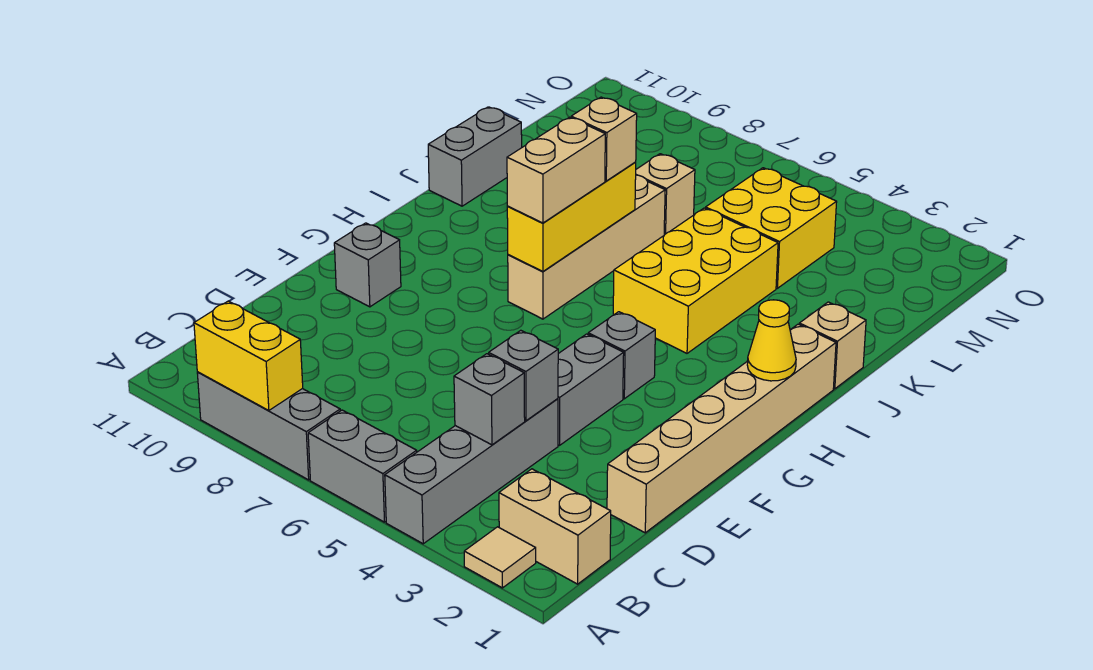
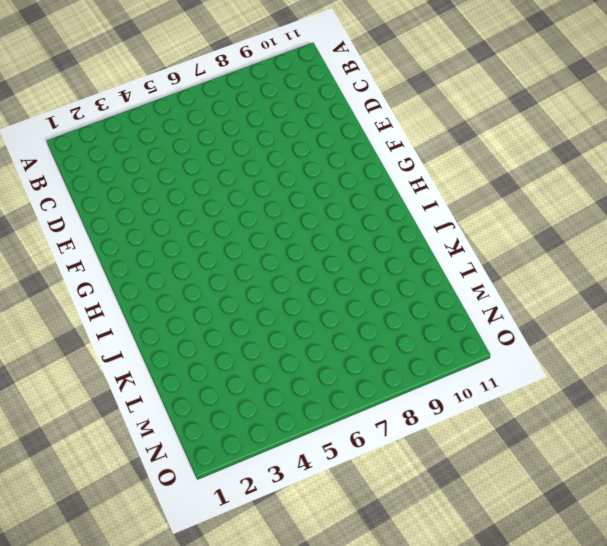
none -> tan tile A2 level 1
none -> grey brick A4:D4 level 1
none -> grey brick A5:A6 level 1

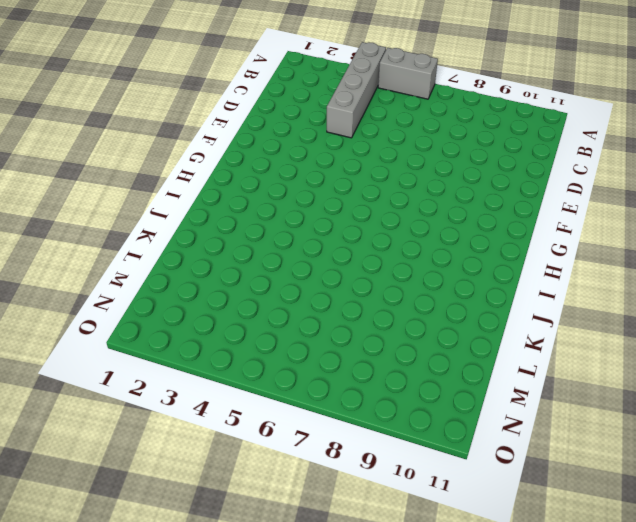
none -> tan tile A2 level 1
none -> grey brick A7:A9 level 1
none -> tan brick B1:B2 level 1

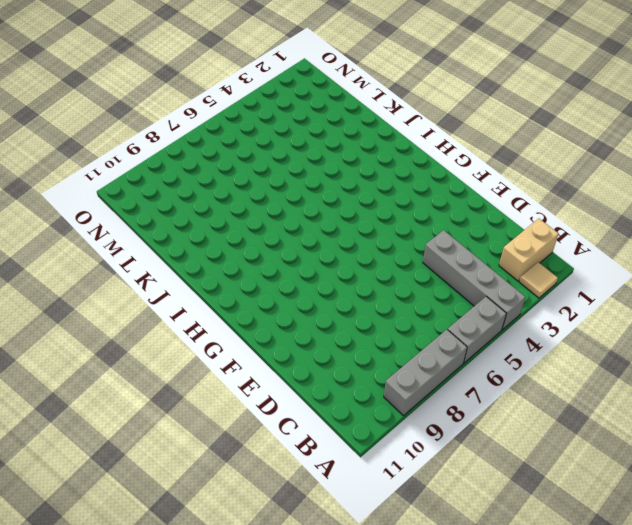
none -> tan brick D1:I1 level 1
none -> grey brick E4:F4 level 1
none -> grey brick F10 level 1

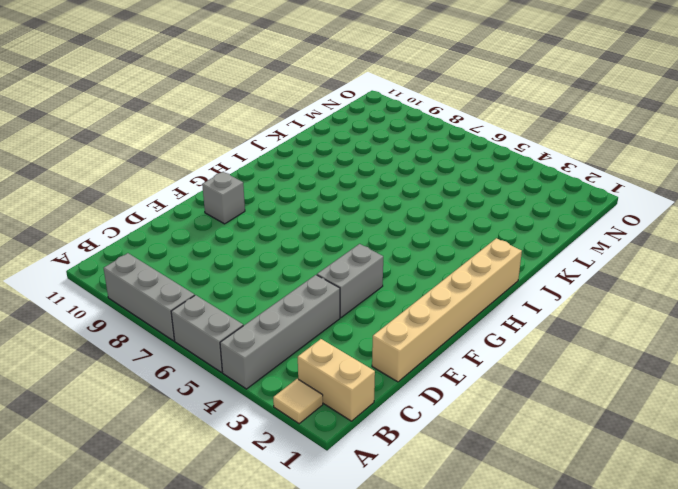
none -> grey brick G4 level 1
none -> tan brick H7:K7 level 1
none -> yellow brick I4:K5 level 1

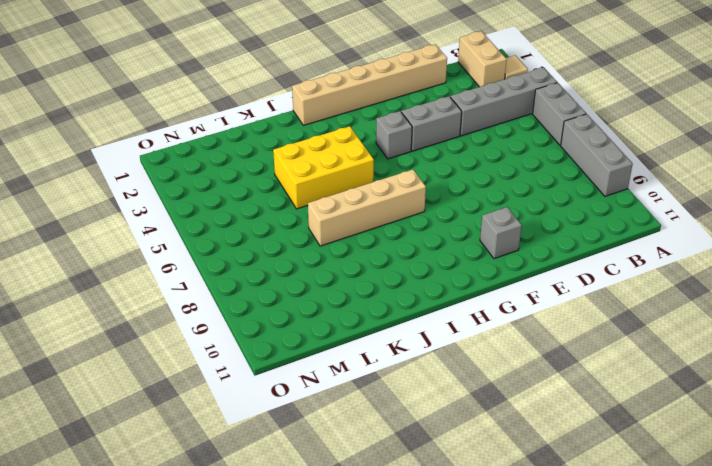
none -> tan brick J1 level 1
none -> grey brick J11:K11 level 1
none -> yellow brick L4:M5 level 1

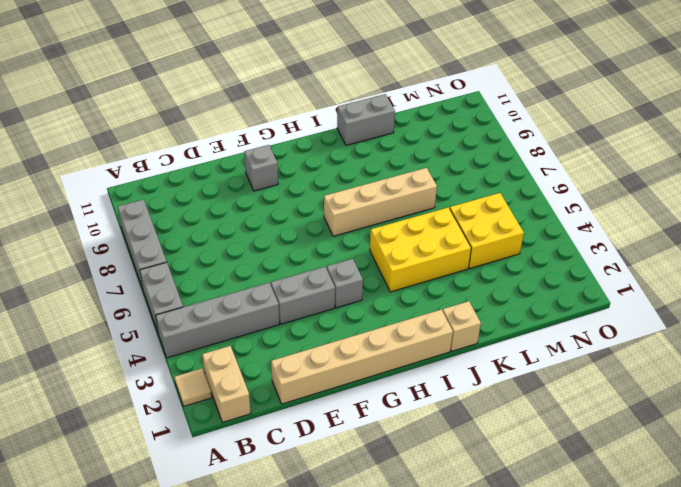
none -> tan brick L7 level 1
none -> yellow brick A8:A9 level 2
none -> grey brick C4 level 2

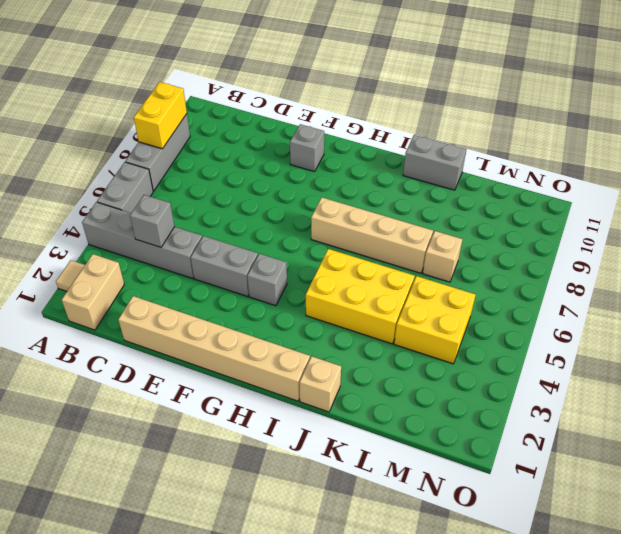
none -> grey brick D4 level 2
none -> yellow cone H1 level 2
none -> yellow brick H7:J7 level 2

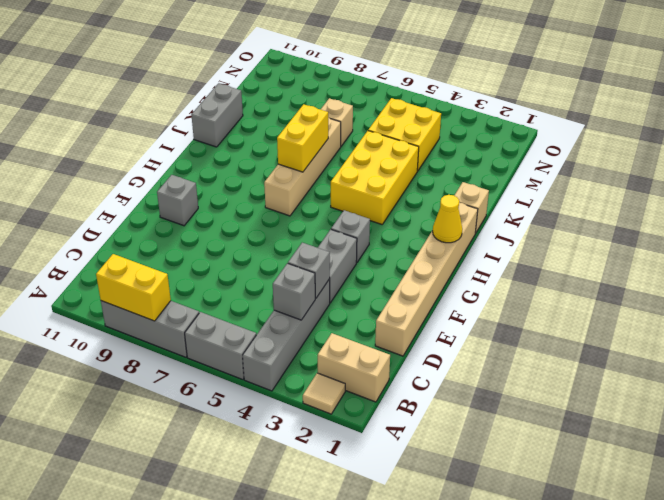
yellow brick I7:J7 level 2 -> yellow brick H7:J7 level 2
none -> tan brick H7:I7 level 3
none -> tan brick J7 level 3

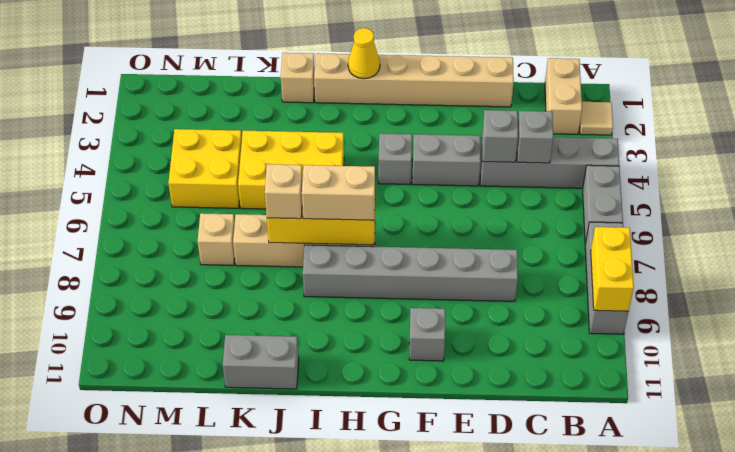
grey brick D8:I8 level 1 -> none

